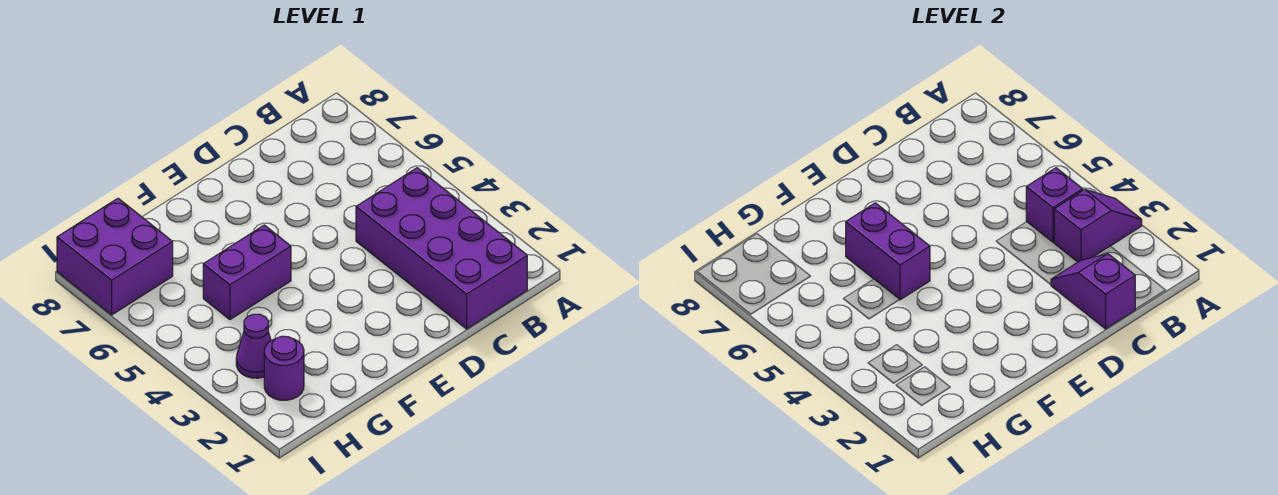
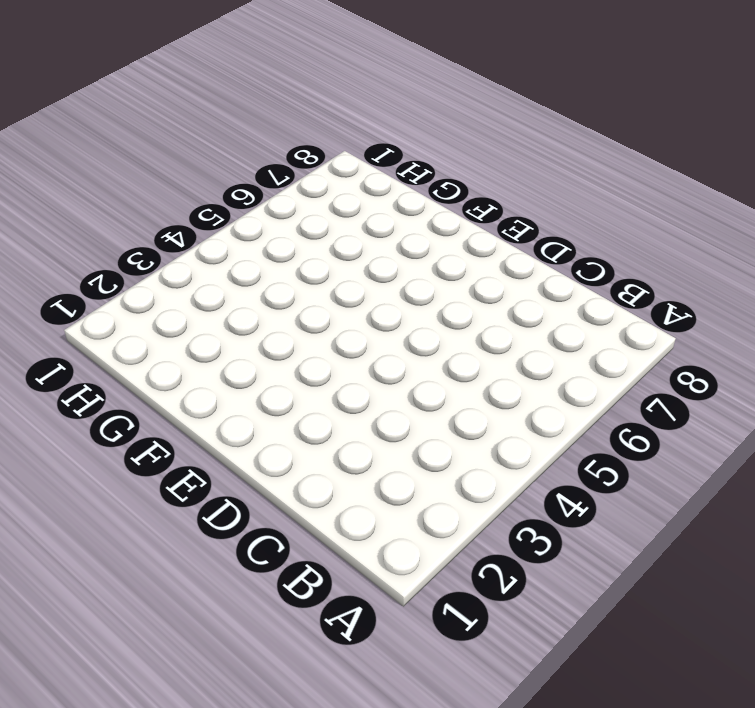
none -> purple brick B1:C4 level 1
none -> purple brick F5:G5 level 1

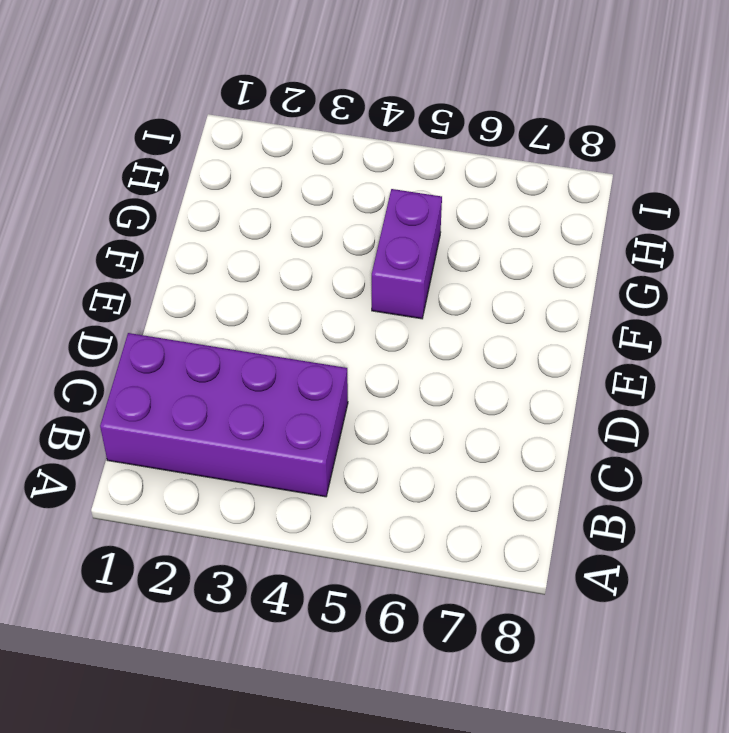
none -> purple round brick H2 level 1
none -> purple cone H3 level 1

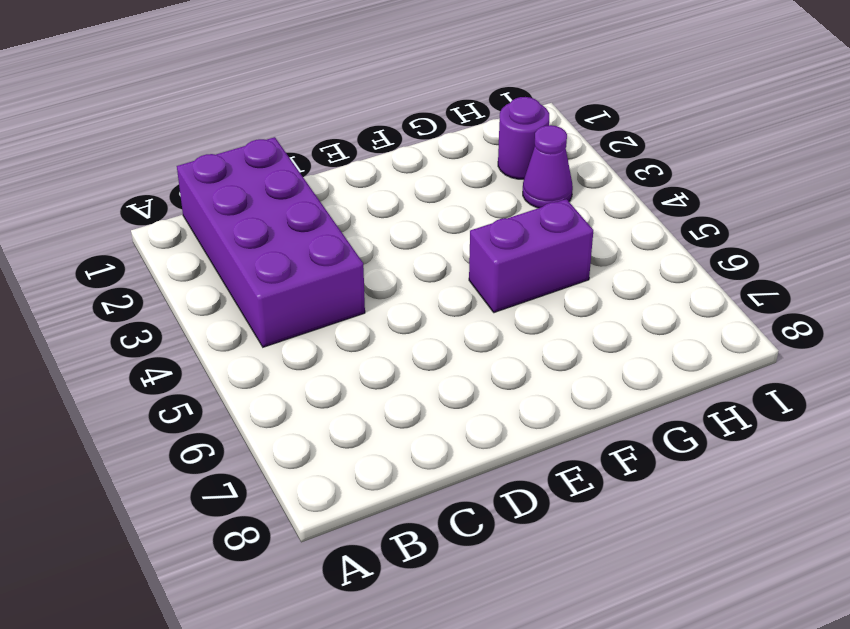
none -> purple brick H7:I8 level 1
none -> purple slope A3:B3 level 2 top B

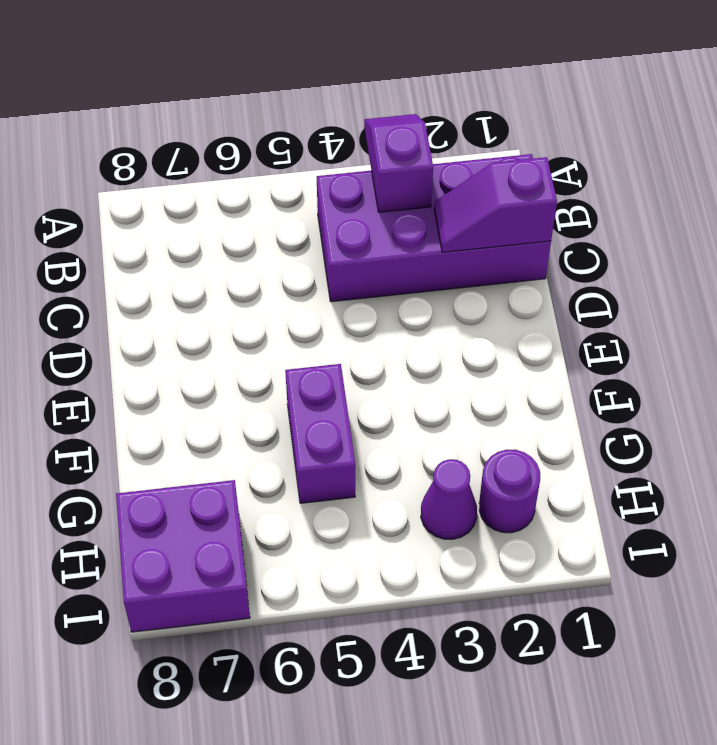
none -> purple brick B4 level 2
none -> purple brick F5:F6 level 2

